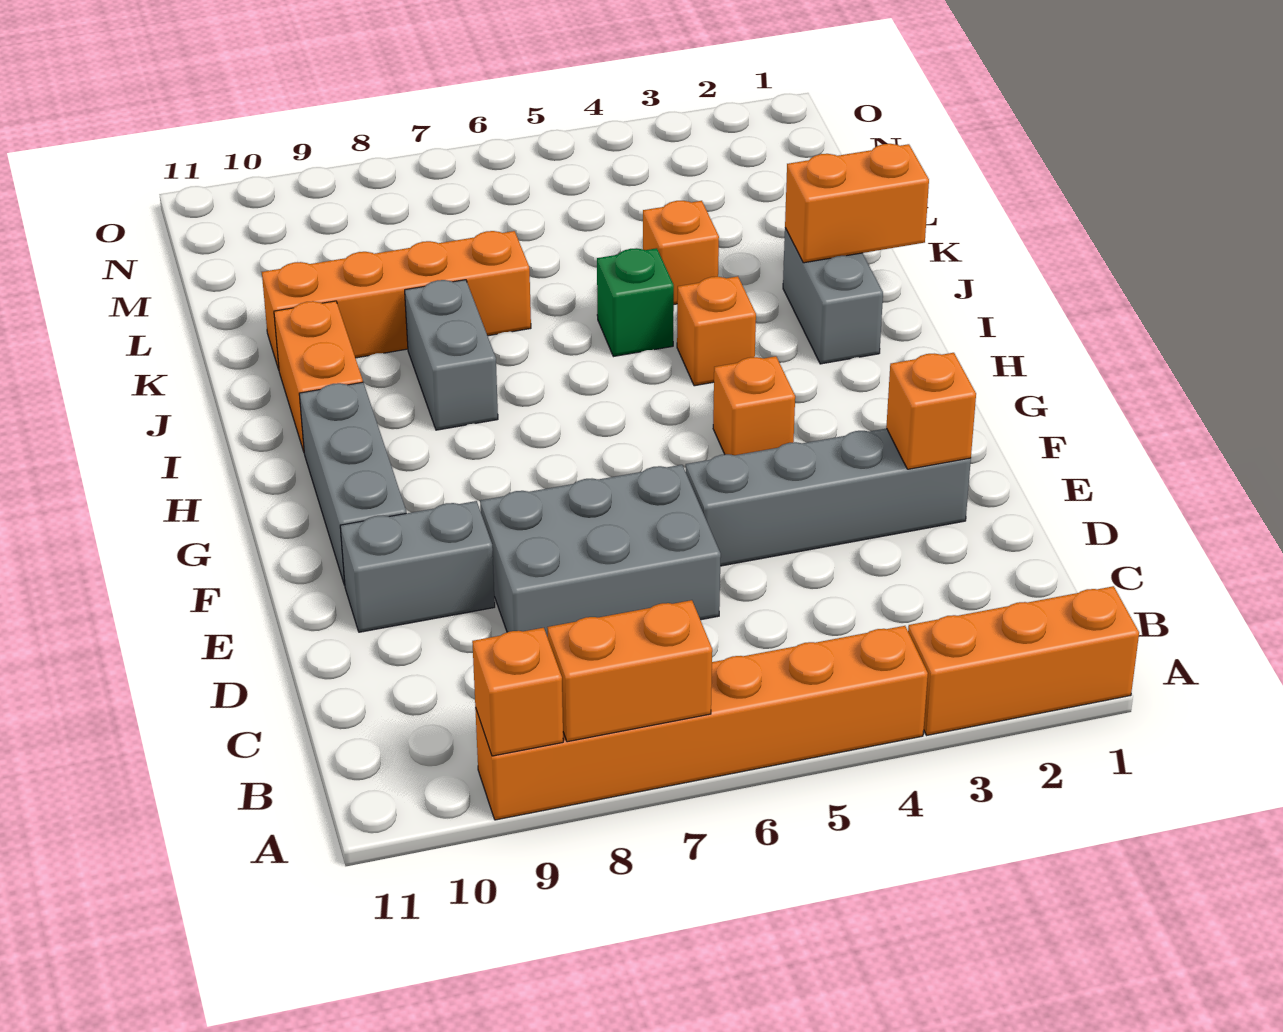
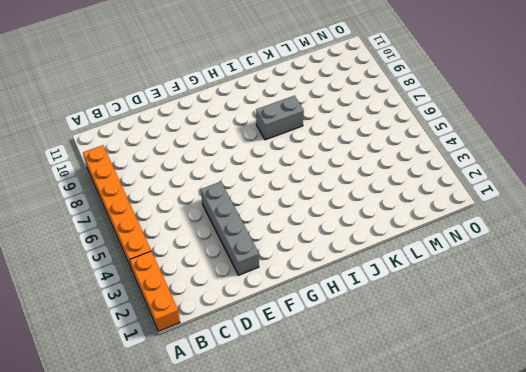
none -> grey brick D6:E8 level 1
none -> grey brick E9:E10 level 1
none -> grey brick F10:H10 level 1

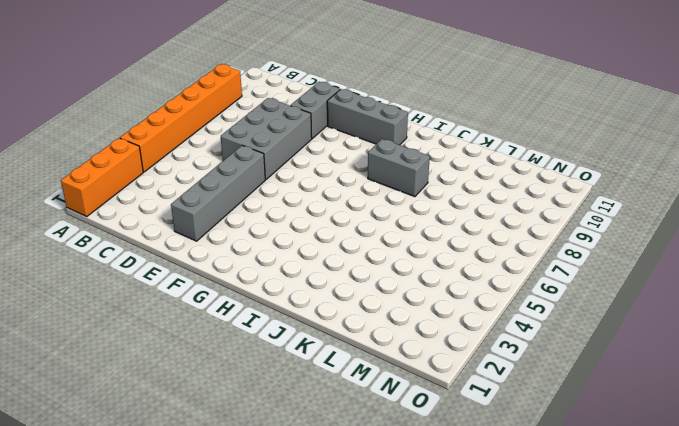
none -> orange brick G4 level 1
none -> grey brick I2:J2 level 1
none -> orange brick I4 level 1

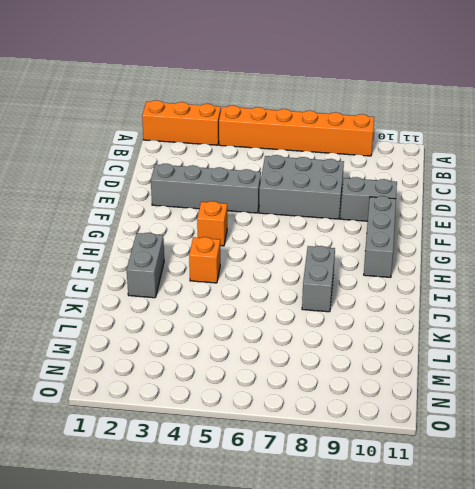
none -> orange brick I10:J10 level 1
none -> green brick J5 level 1
none -> orange brick K4 level 1

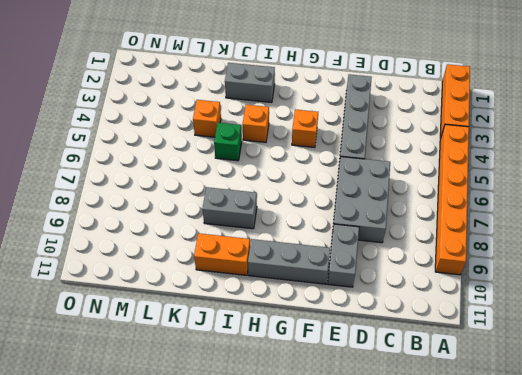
none -> orange brick K7:K10 level 1
none -> orange brick A7:A8 level 2
none -> orange brick A9 level 2

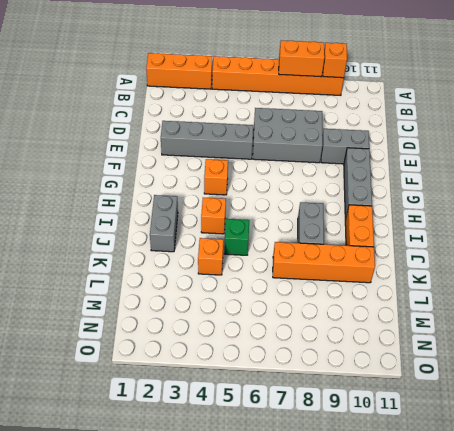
none -> orange brick E2 level 2
none -> orange brick J1:J2 level 2

